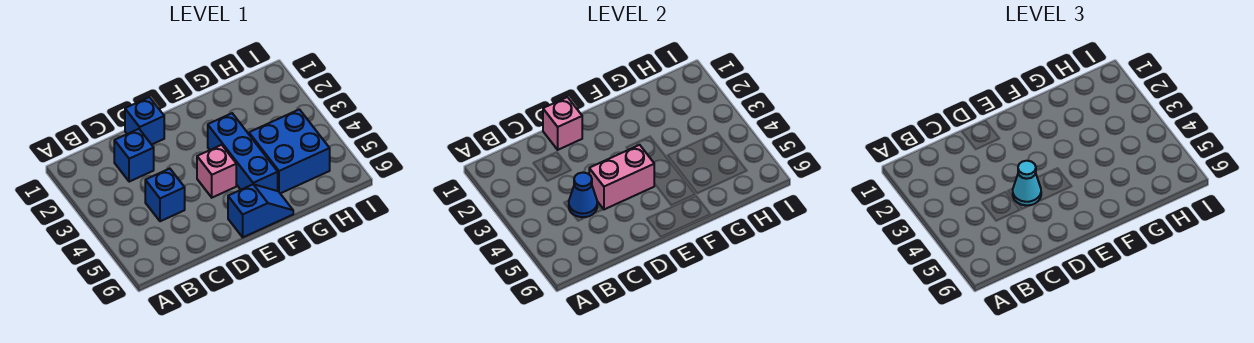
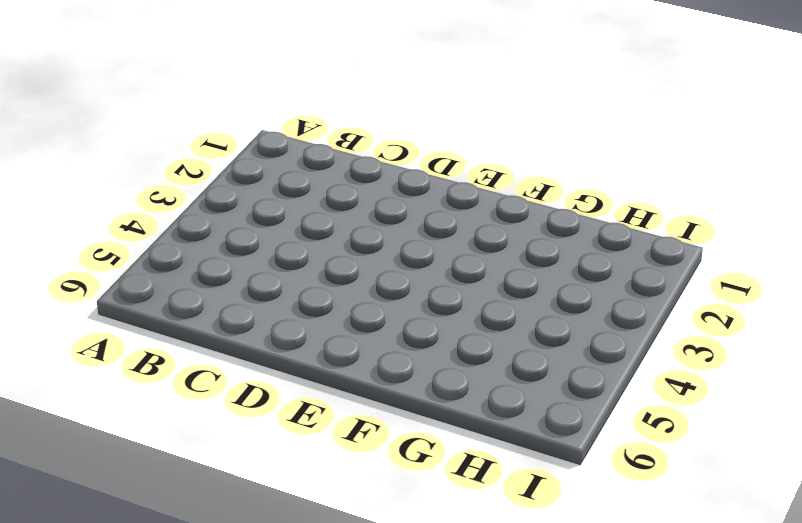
none -> blue brick C2 level 1
none -> blue brick C4 level 1

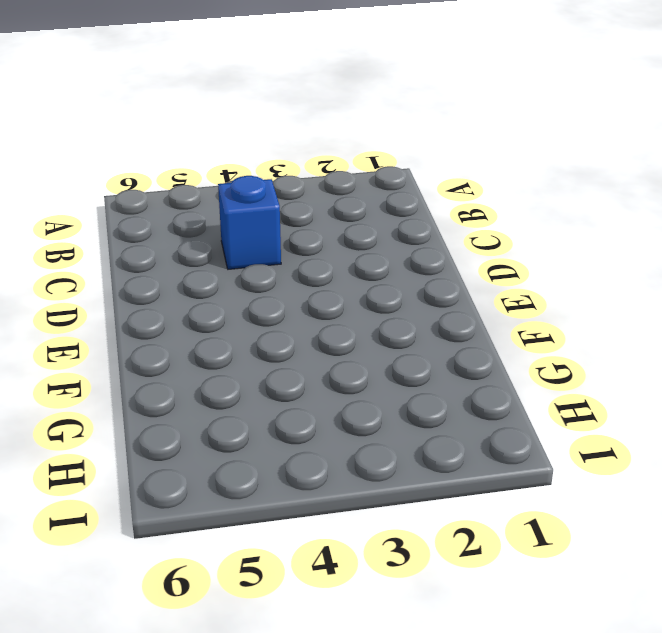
none -> blue brick C2 level 1
none -> blue brick D1 level 1

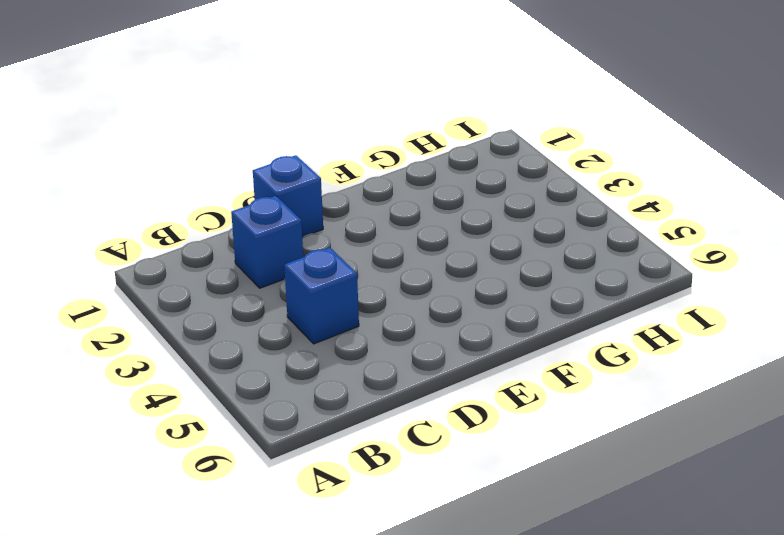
none -> pink brick E4 level 1
none -> blue slope E6:F6 level 1 top E

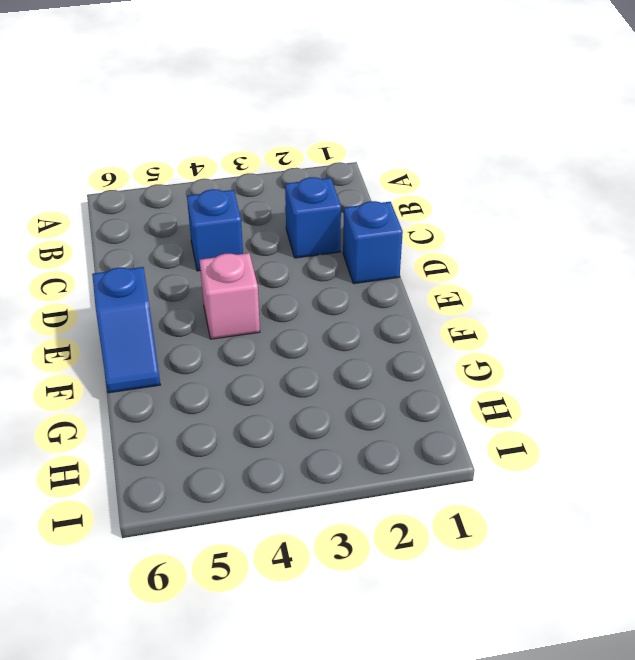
none -> blue brick F3:F5 level 1
none -> blue brick G4:H5 level 1

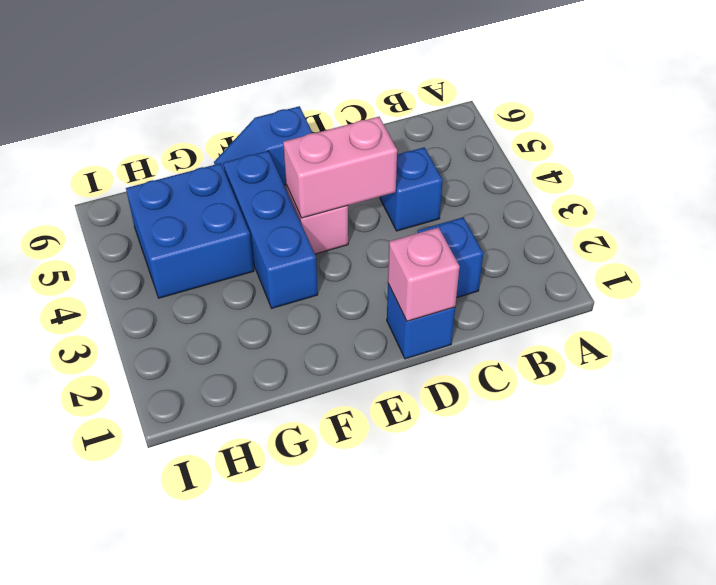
none -> blue cone C4 level 2
none -> cyan cone D4 level 3

